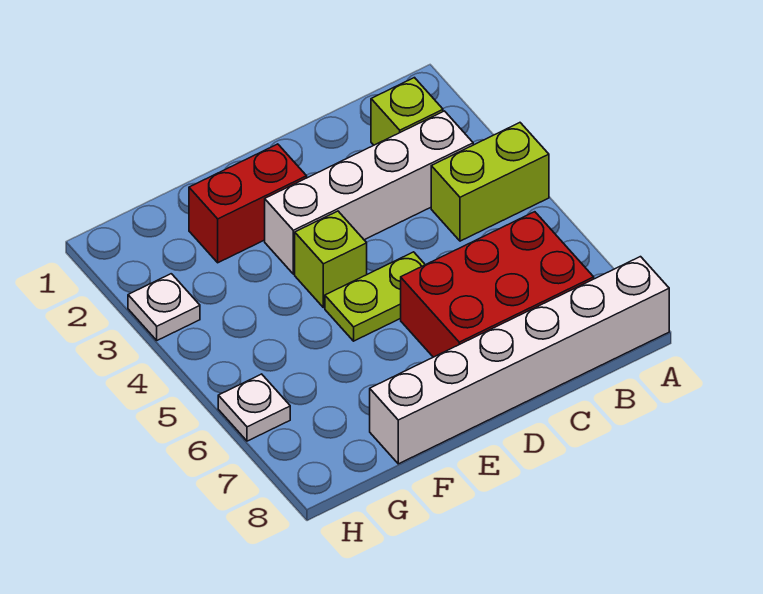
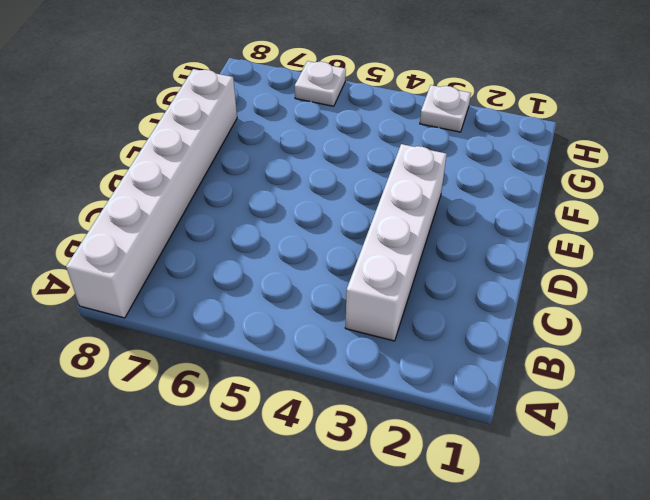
none -> lime brick A4:B4 level 1
none -> lime brick B2 level 1

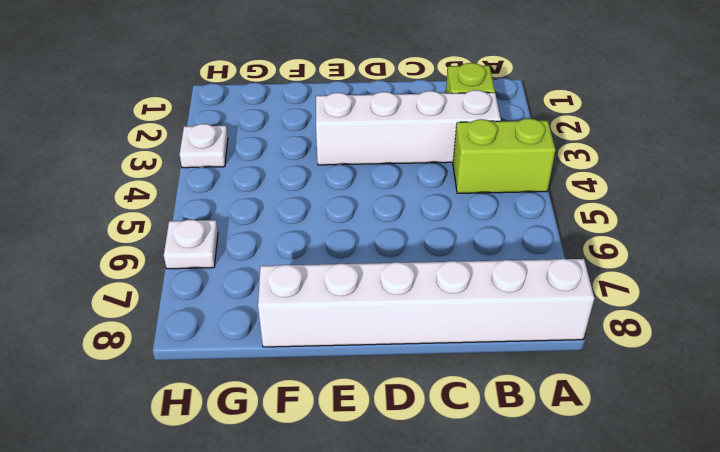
none -> red brick B6:D7 level 1
none -> lime plate D5:E5 level 1

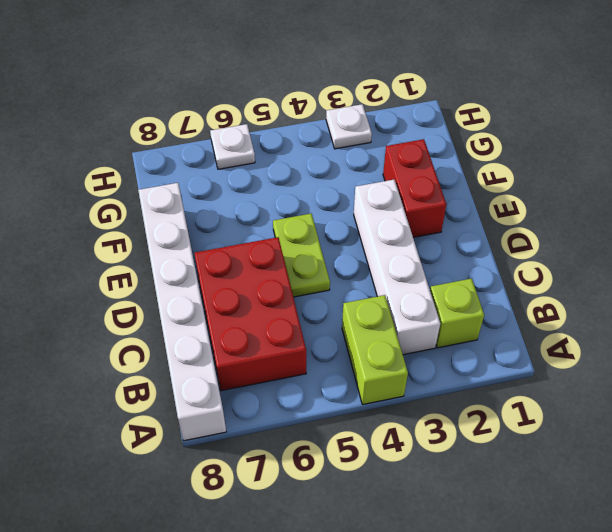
none -> lime brick E4 level 1

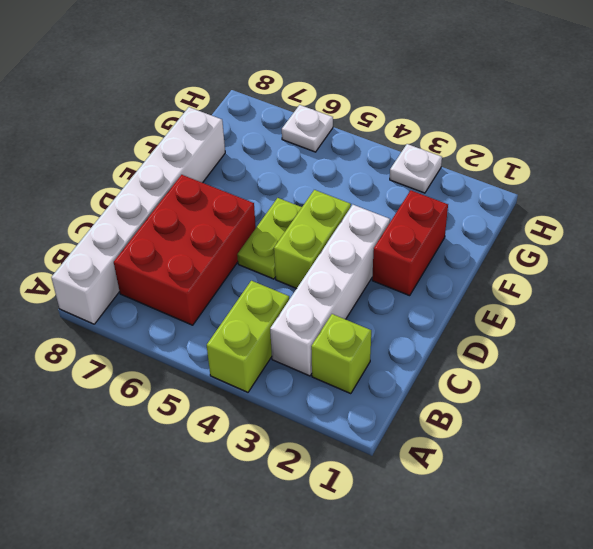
lime brick D4:E4 level 1 -> lime brick E4 level 1

